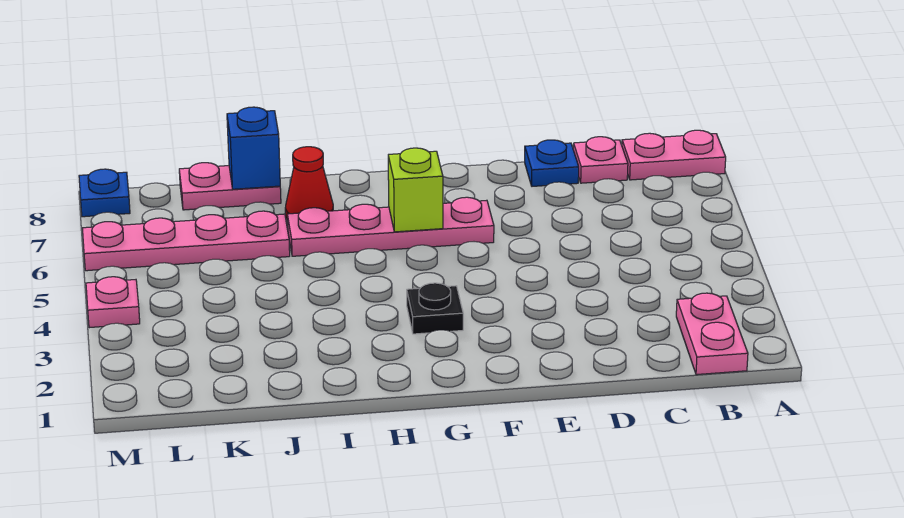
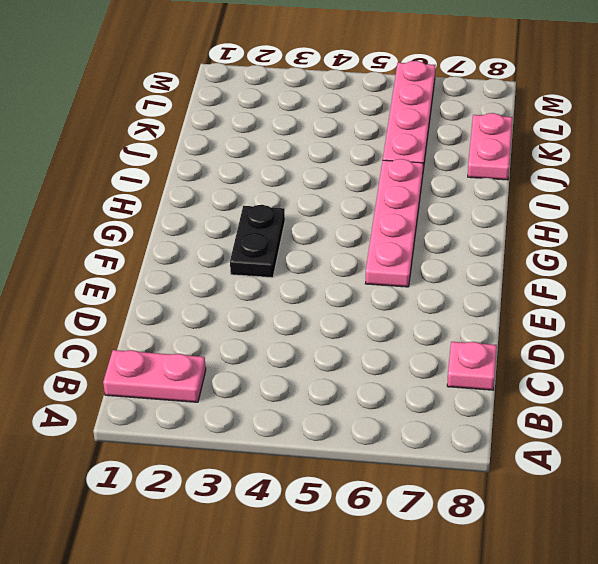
black plate F3:G3 level 1 -> black plate G3 level 1
none -> pink plate A8:B8 level 1
none -> blue plate D8 level 1
none -> red cone I7 level 1

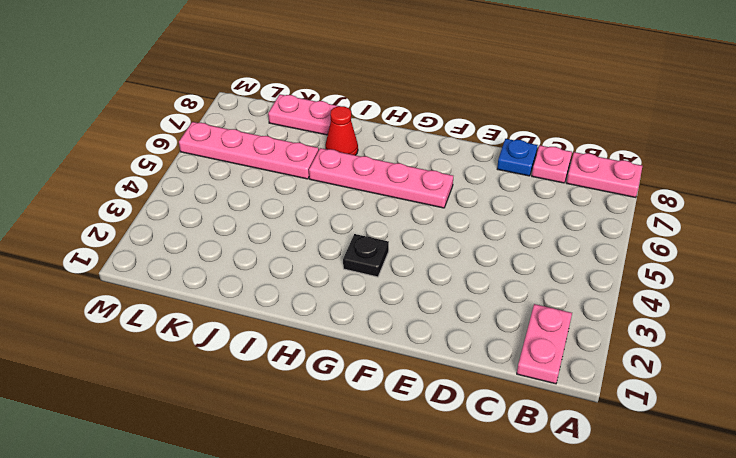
none -> pink plate M4 level 1
none -> blue plate M8 level 1
none -> lime brick G6 level 2

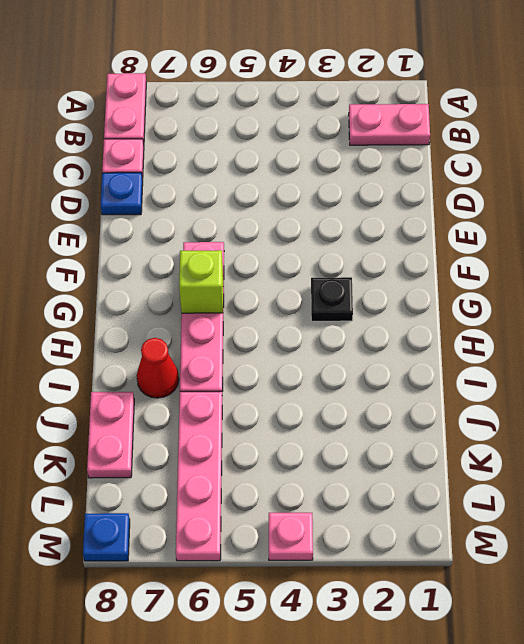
none -> blue brick J8 level 2

